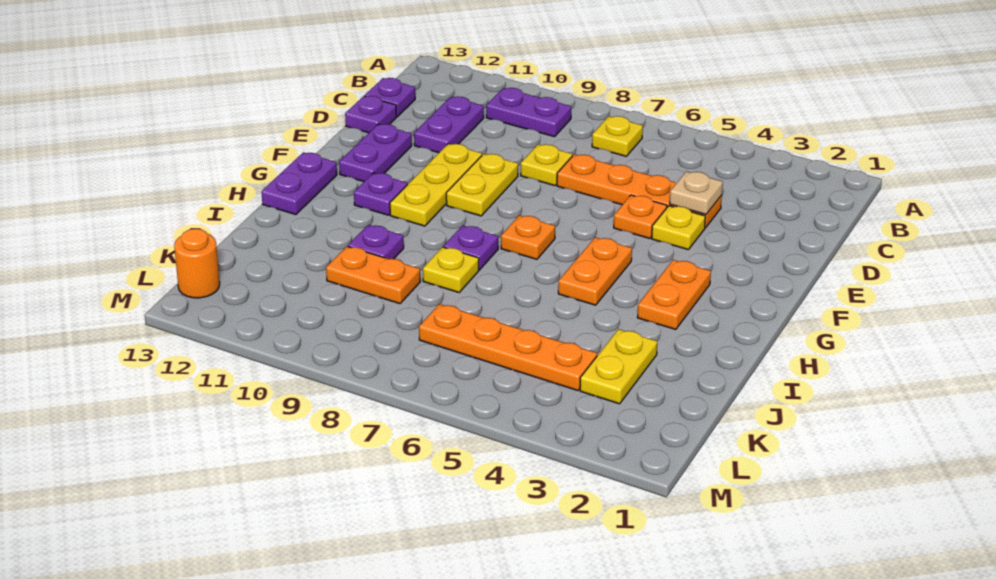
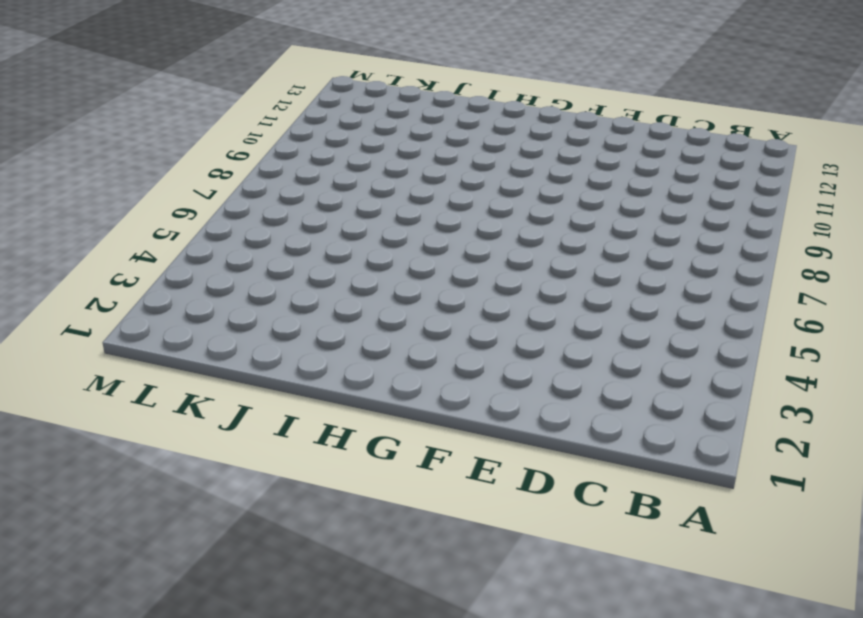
none -> yellow plate B7 level 1
none -> purple plate B9:B10 level 1
none -> purple plate C11:D11 level 1

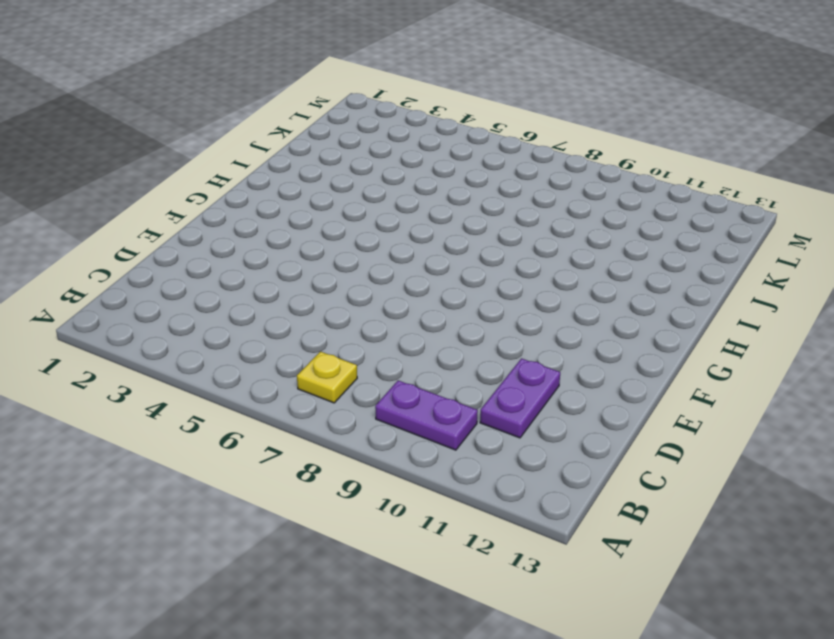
none -> purple plate C13 level 1
none -> orange plate D4:D7 level 1
none -> yellow plate D8 level 1

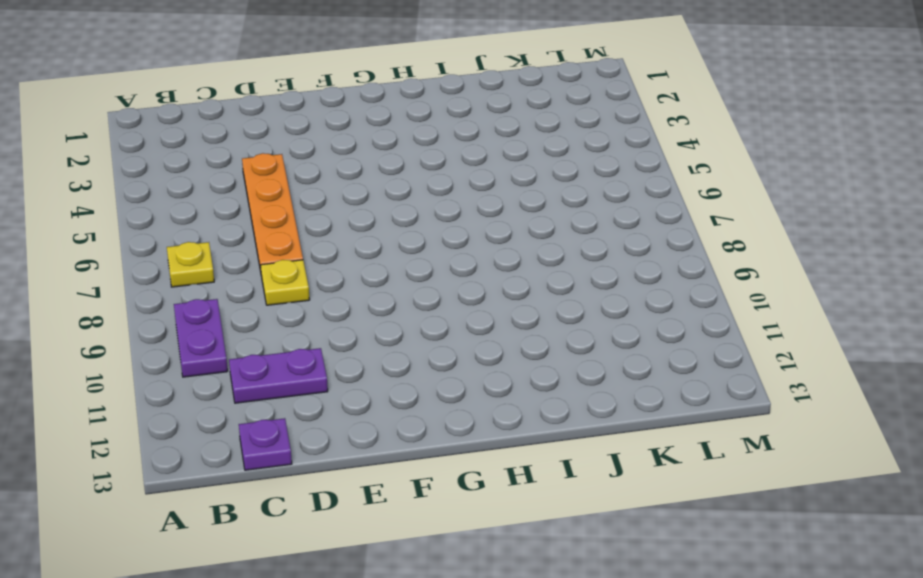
none -> purple plate D13 level 1
none -> yellow plate E4 level 1
none -> orange plate E5 level 1

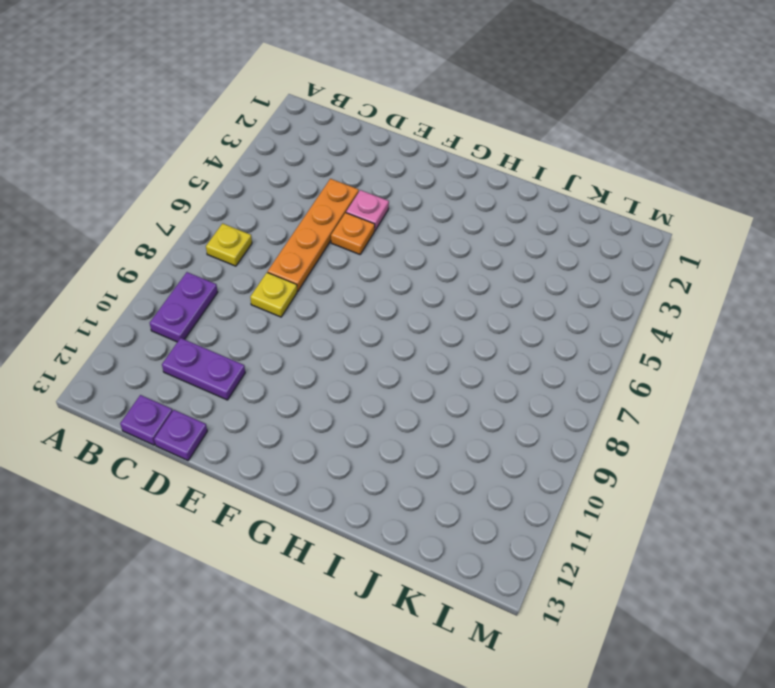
pink plate E4 level 1 -> yellow plate E4 level 1
none -> yellow plate E9:F9 level 1
none -> yellow plate E10:G10 level 1
none -> purple plate E12:F12 level 1

